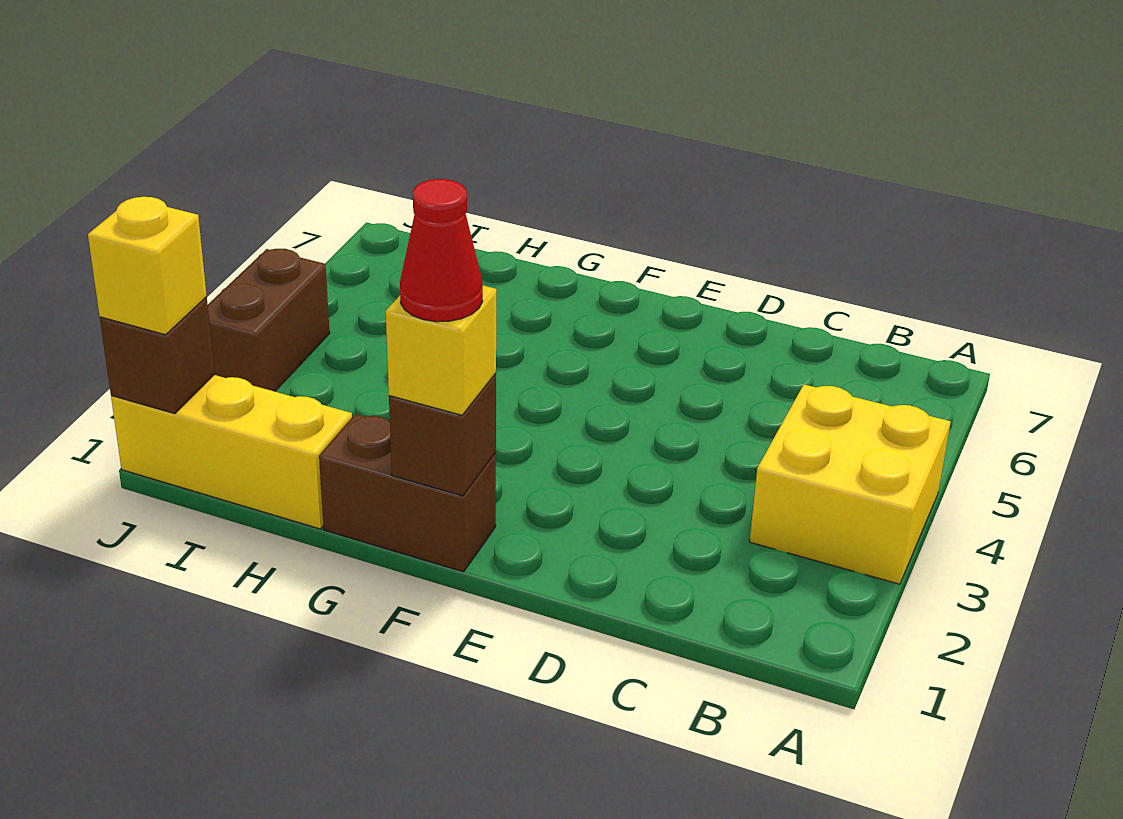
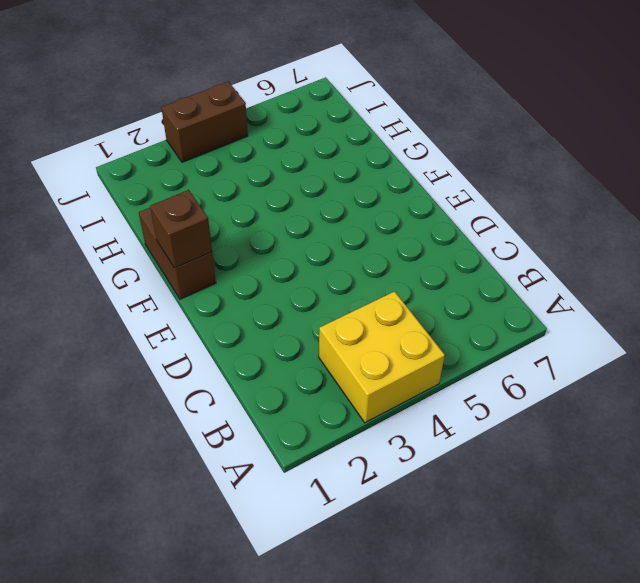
none -> yellow brick H1:J1 level 1
none -> brown brick J1 level 2

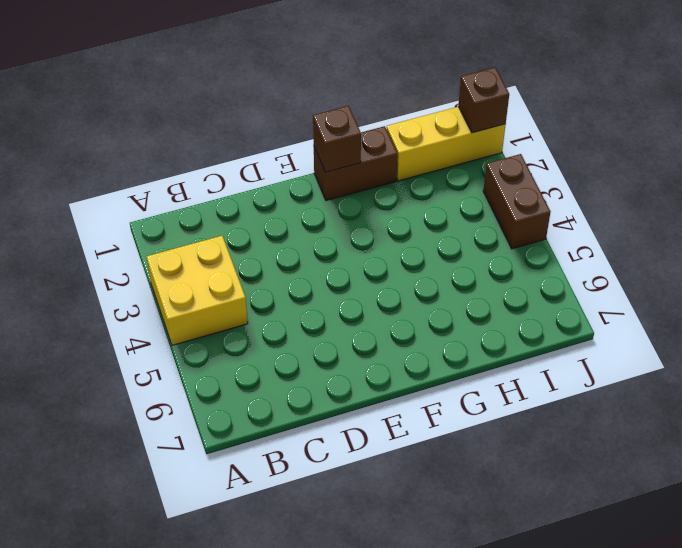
none -> yellow brick F1 level 3
none -> yellow brick J1 level 3

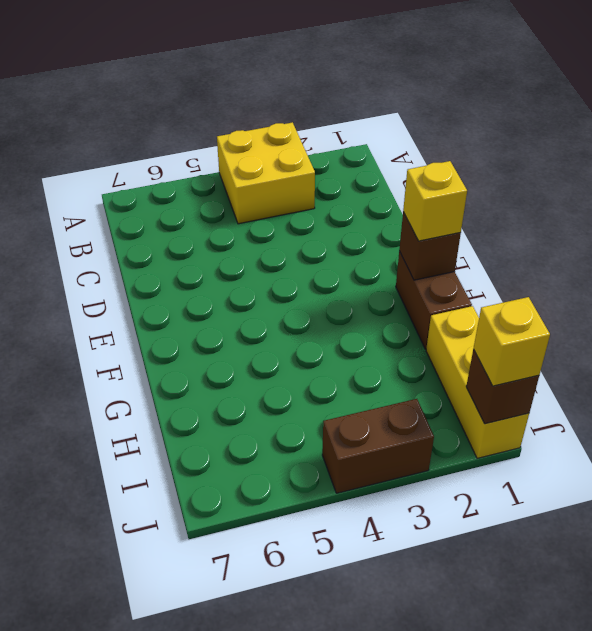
none -> red cone F1 level 4

